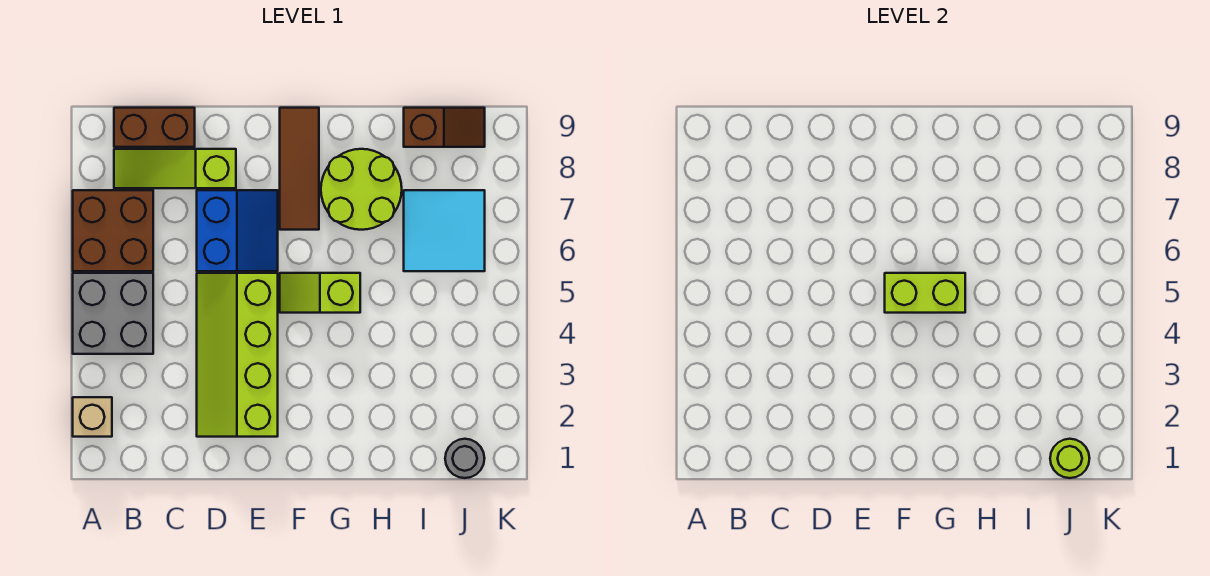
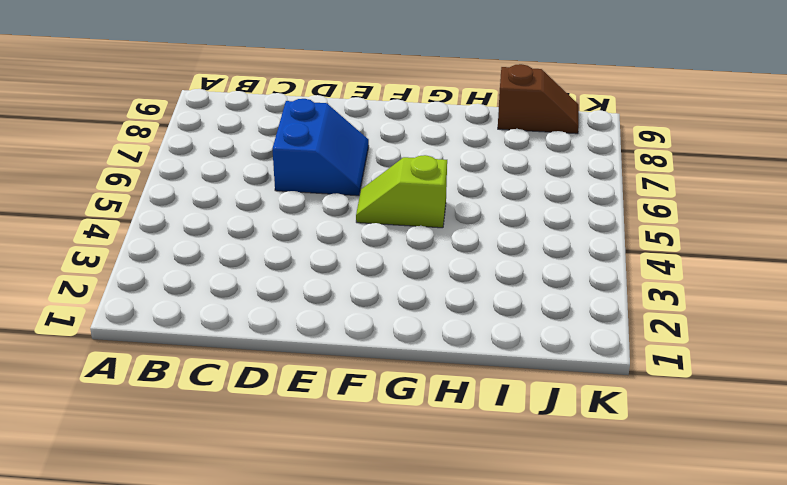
none -> tan brick A2 level 1
none -> grey brick A4:B5 level 1
none -> brown brick A6:B7 level 1

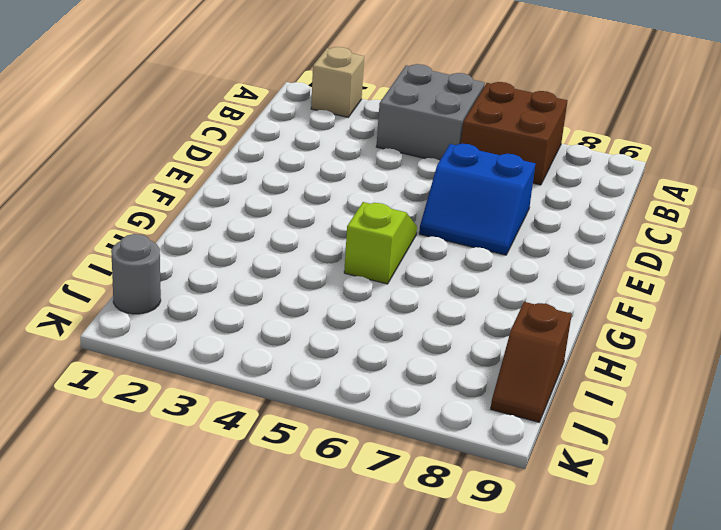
none -> lime slope B8:D8 level 1 top D
none -> brown brick B9:C9 level 1
none -> lime slope D2:E5 level 1 top E

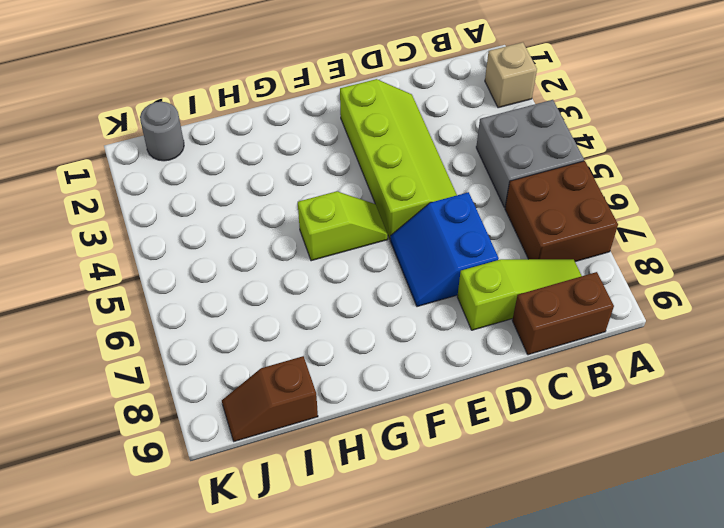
none -> brown tile F7:F9 level 1
none -> lime round brick G7:H8 level 1
none -> cyan tile I6:J7 level 1

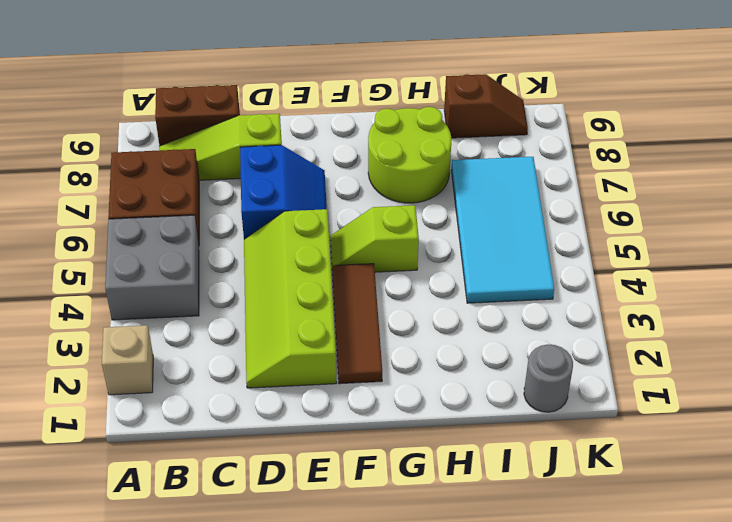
brown tile F2:F4 level 1 -> brown tile F7:F9 level 1
cyan tile I4:J7 level 1 -> cyan tile I6:J7 level 1
none -> lime brick F5:G5 level 2
none -> lime round brick J1 level 2

